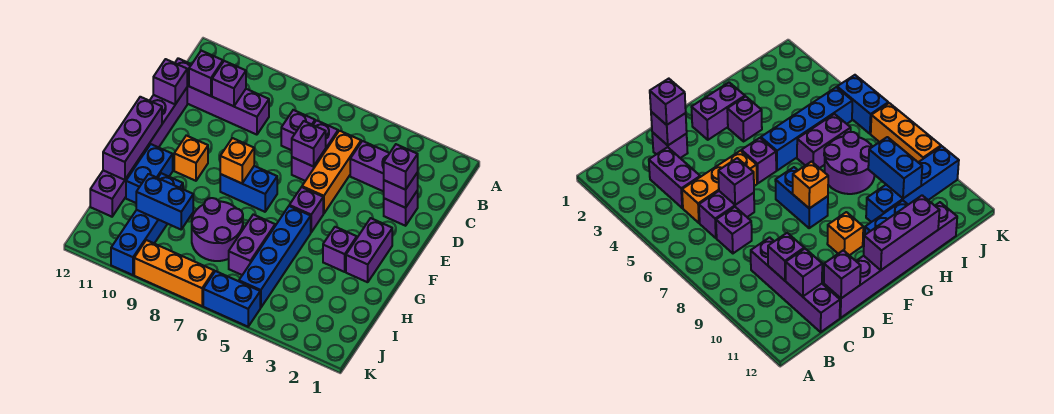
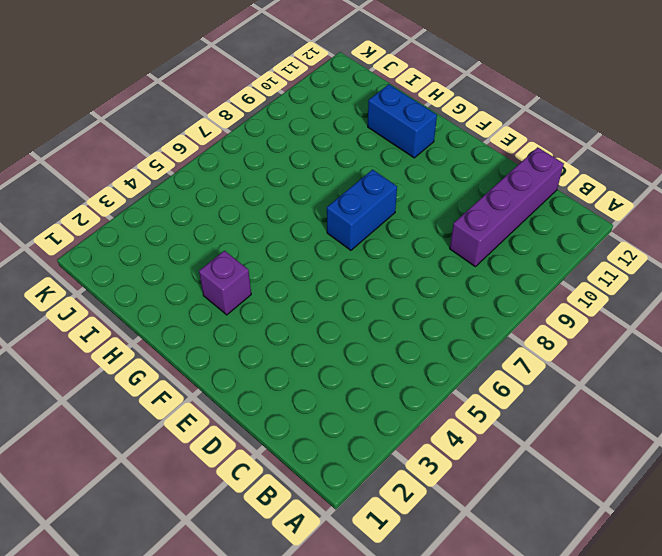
none -> purple brick C3:C4 level 1
none -> orange brick C5:E5 level 1
none -> purple brick C6:D6 level 1

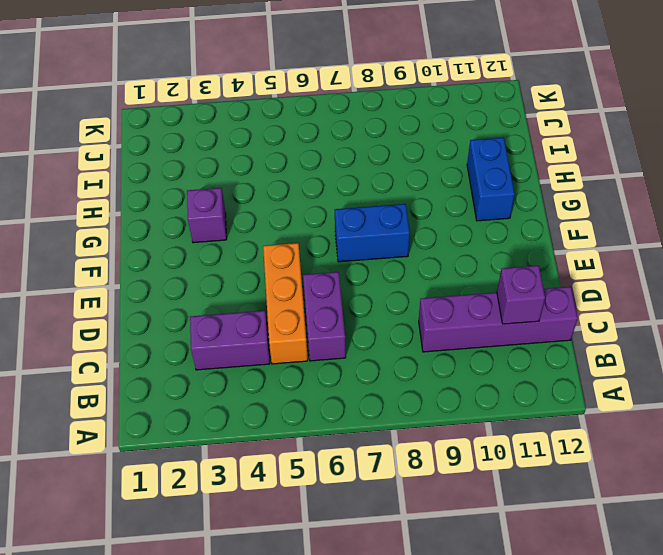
none -> purple brick C7 level 1
none -> purple brick D2 level 1
none -> purple brick D12:I12 level 1

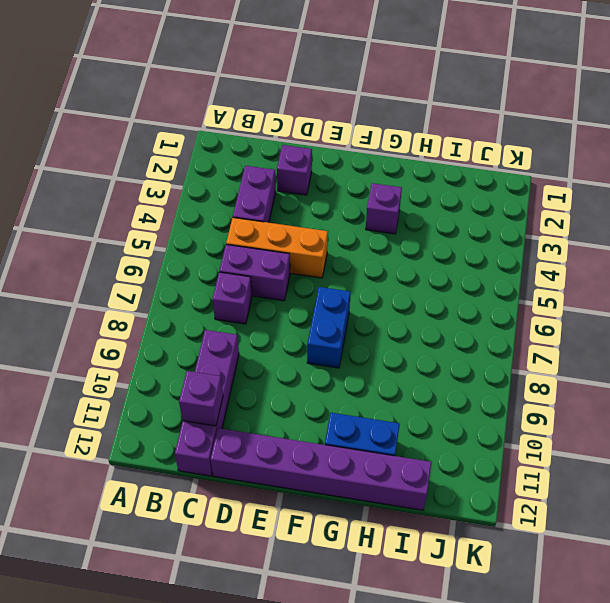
none -> purple brick F2:G2 level 1
none -> purple brick F5 level 1
none -> orange brick F10 level 1

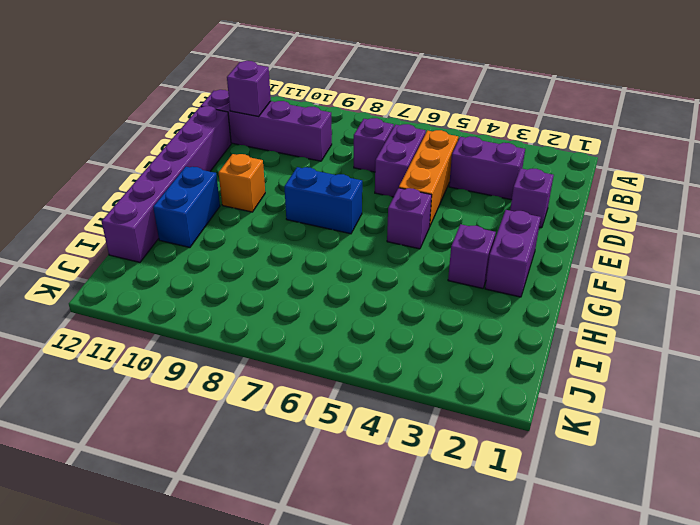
none -> blue brick G5:J5 level 1
none -> purple brick H6:I6 level 1
none -> purple round brick H7:I8 level 1

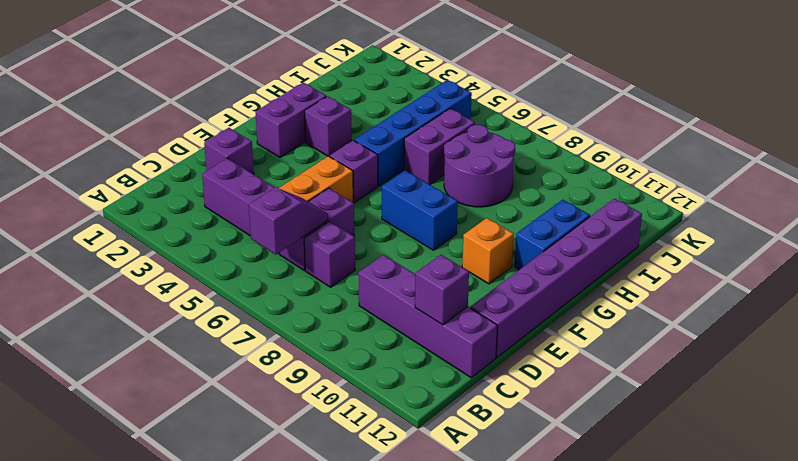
purple slope B6:C6 level 2 top B -> none
none -> blue brick H10:K10 level 1
none -> blue brick K5:K6 level 1
none -> orange brick K7:K9 level 1

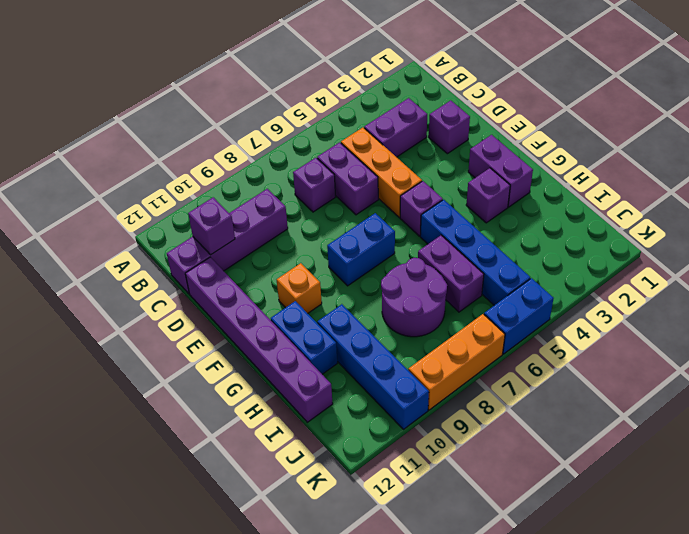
none -> purple brick C10 level 2
none -> purple brick D2 level 2
none -> purple brick D6 level 2

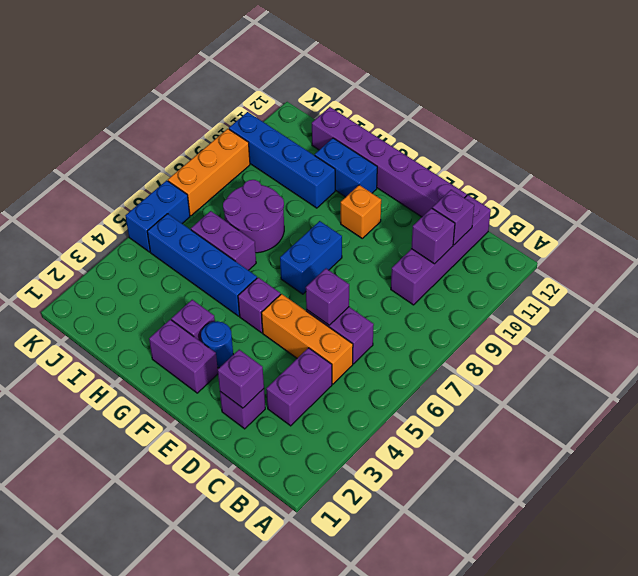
blue round brick F3 level 1 -> none
none -> purple brick C7 level 1
none -> purple brick D12 level 2
none -> orange brick F8 level 2

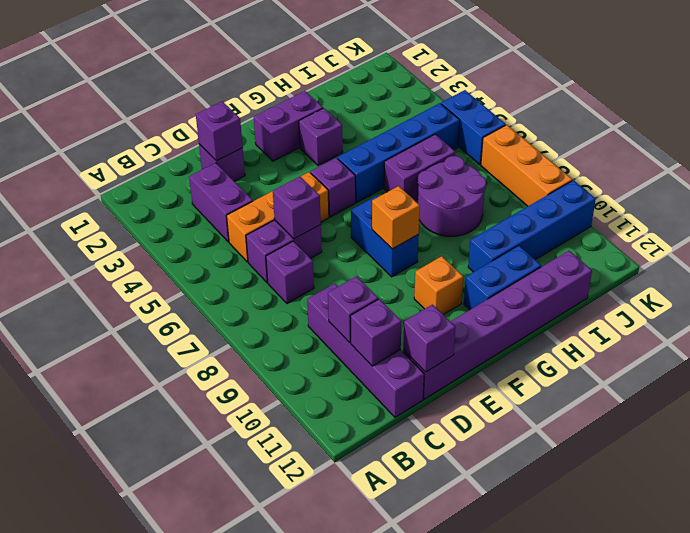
none -> purple brick F12:H12 level 2
none -> blue brick I9:I10 level 2
none -> purple brick D2 level 3

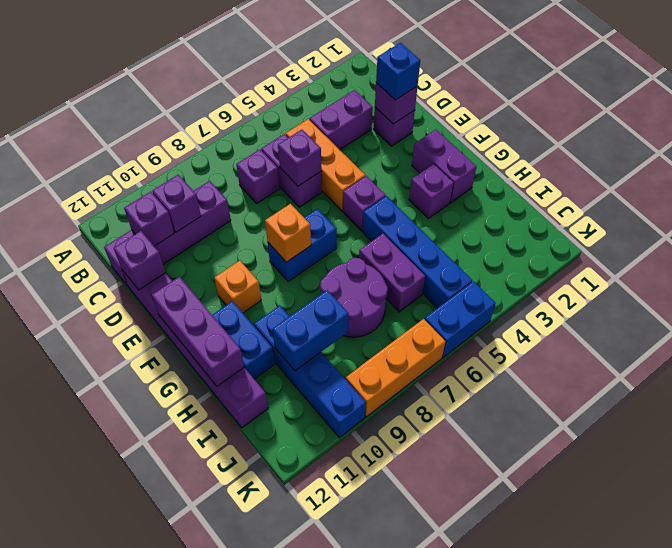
blue brick D2 level 3 -> purple brick D2 level 3

